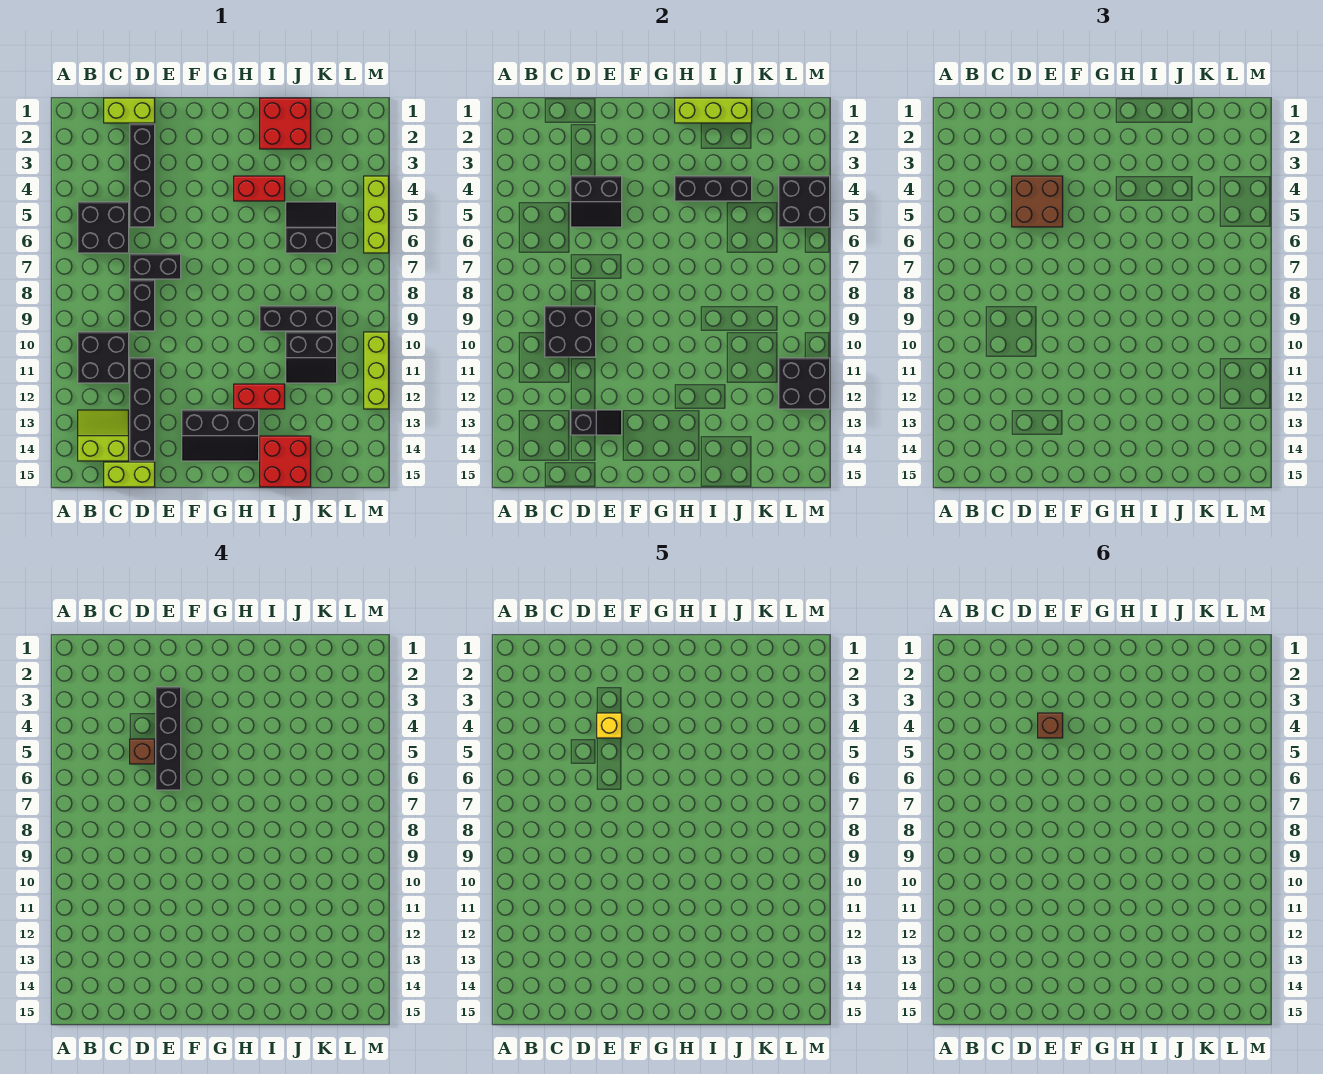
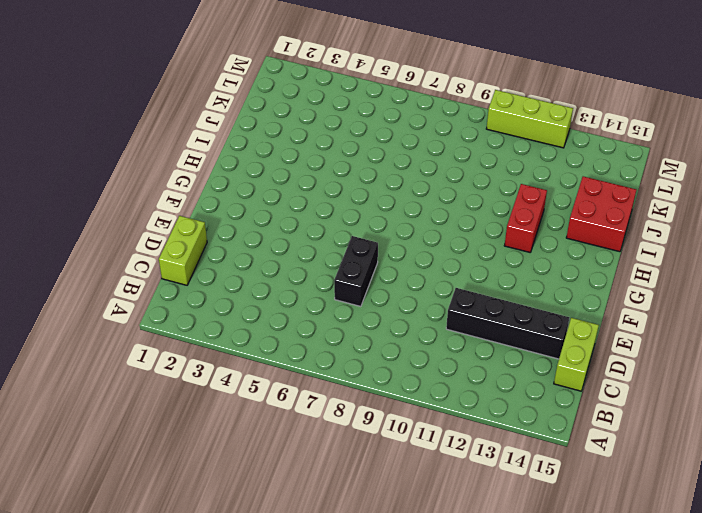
none -> black brick B5:C6 level 1
none -> black brick B10:C11 level 1
none -> lime slope B13:C14 level 1 top 14
none -> black brick D2:D5 level 1

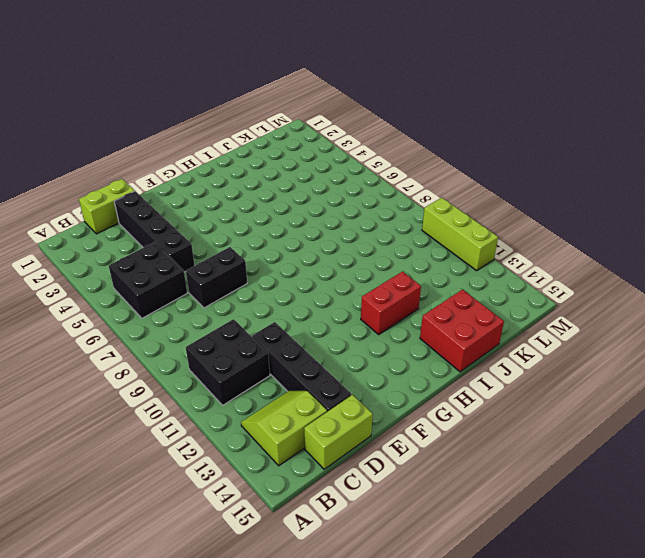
none -> black brick D8:D9 level 1
none -> black slope F13:H14 level 1 top 13
none -> red brick H4:I4 level 1
none -> red brick I1:J2 level 1

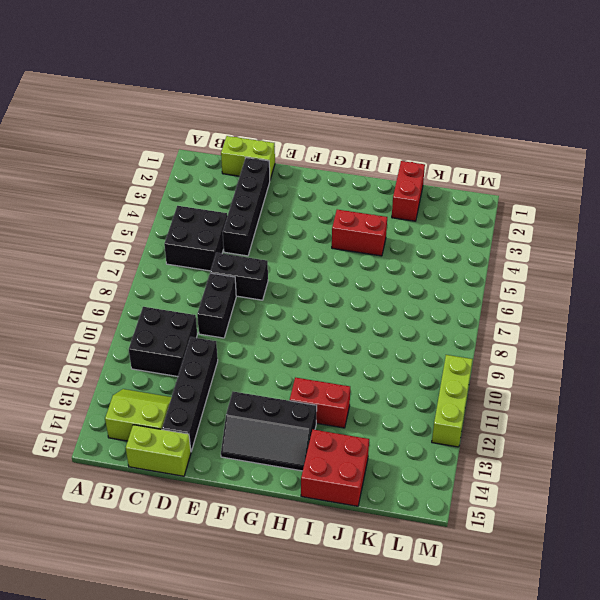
red brick J1:J2 level 1 -> red brick I1:J2 level 1
none -> black brick I9:K9 level 1
none -> black slope J5:K6 level 1 top 6
none -> black slope J10:K11 level 1 top 10
none -> lime brick M4:M6 level 1

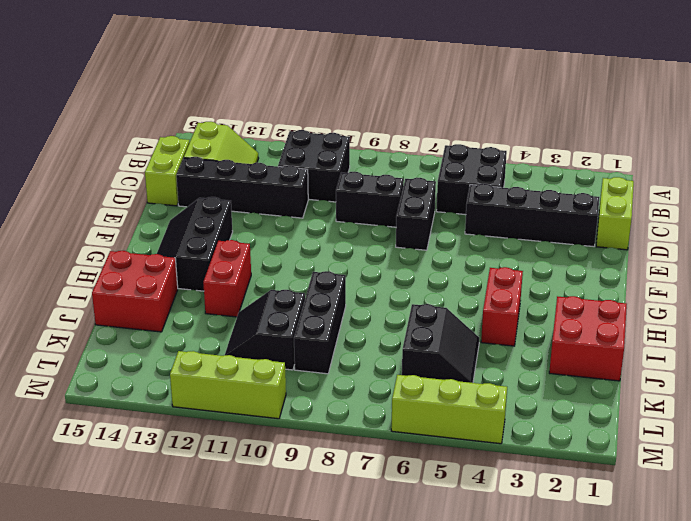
none -> black brick C9:D10 level 2
none -> black slope D4:E5 level 2 top 4
none -> black slope D13:E13 level 2 top D
none -> lime brick H1:J1 level 2

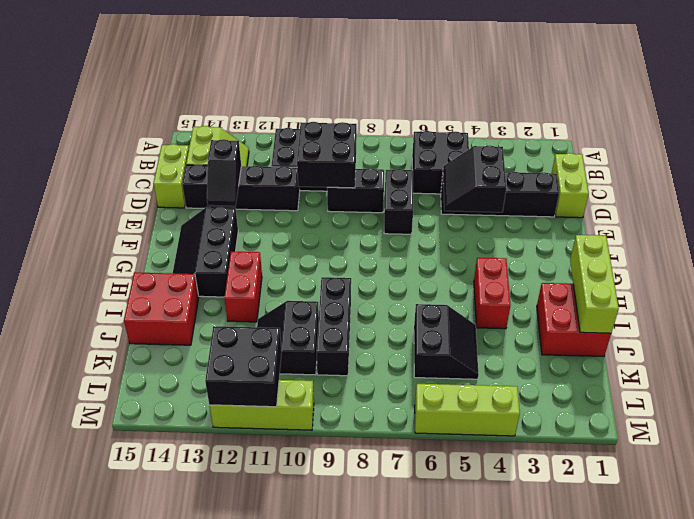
none -> black brick H4:J4 level 2
none -> black brick L4:M5 level 2
none -> brown brick D4:E5 level 3
none -> brown brick D5 level 4

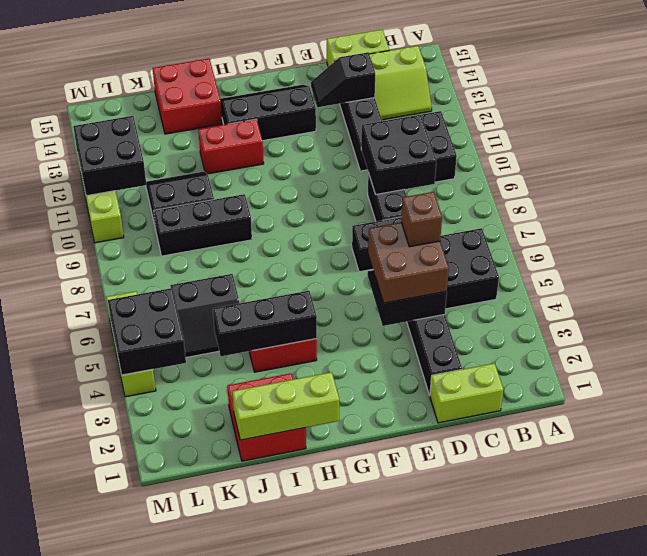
none -> black brick E3:E6 level 4
none -> yellow brick E4 level 5
none -> brown brick E4 level 6

